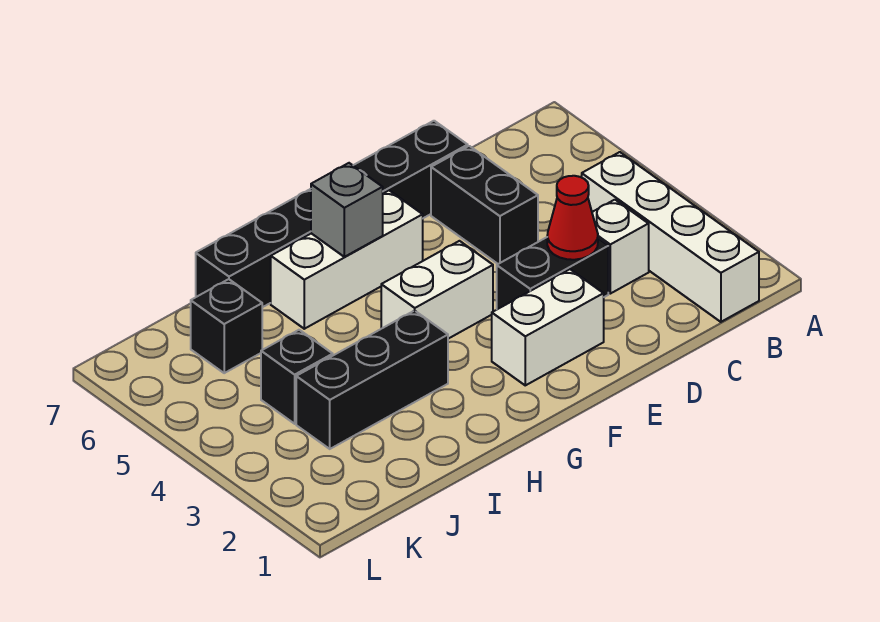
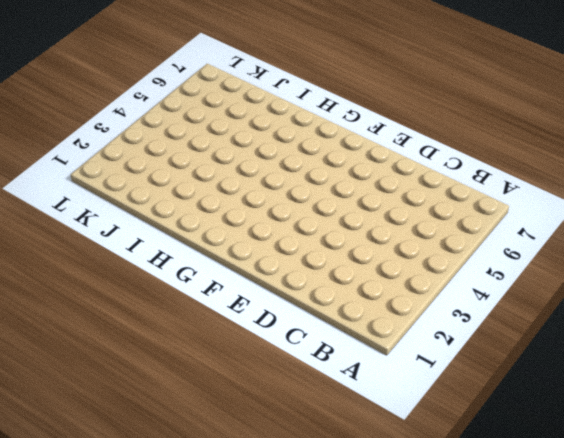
none -> white brick B1:B4 level 1
none -> white brick C3 level 1
none -> black brick D3:E3 level 1

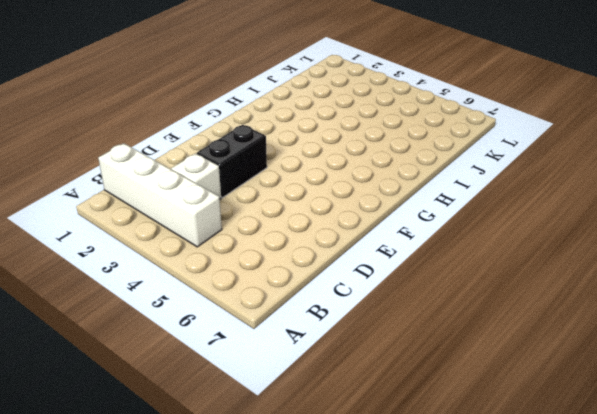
none -> black brick D5:D6 level 1
none -> black brick D7:I7 level 1
none -> white brick E2:F2 level 1

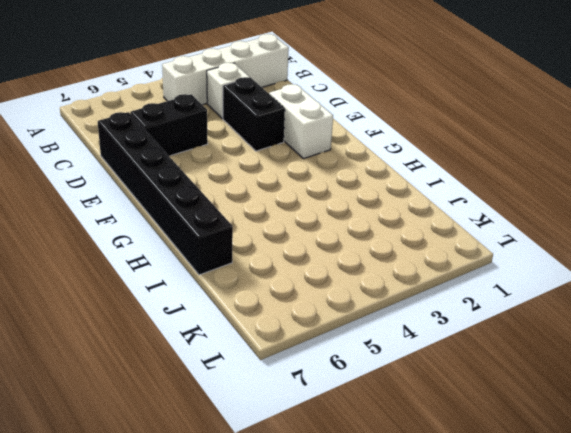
none -> white brick F4:G4 level 1
none -> white brick F6:H6 level 1
none -> black brick H3:J3 level 1

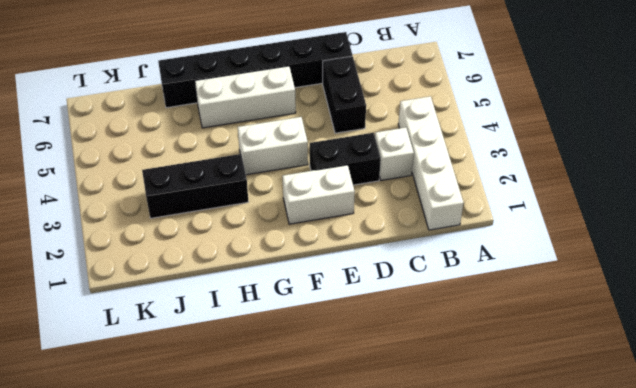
none -> black brick J4 level 1
none -> black brick J6 level 1
none -> red cone D3 level 2

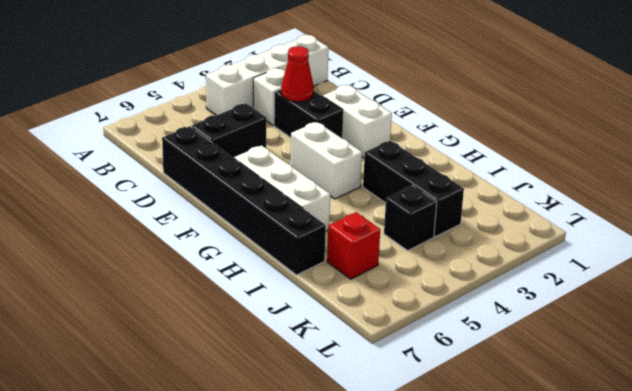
red brick J6 level 1 -> black brick J6 level 1
none -> grey brick G6 level 2

